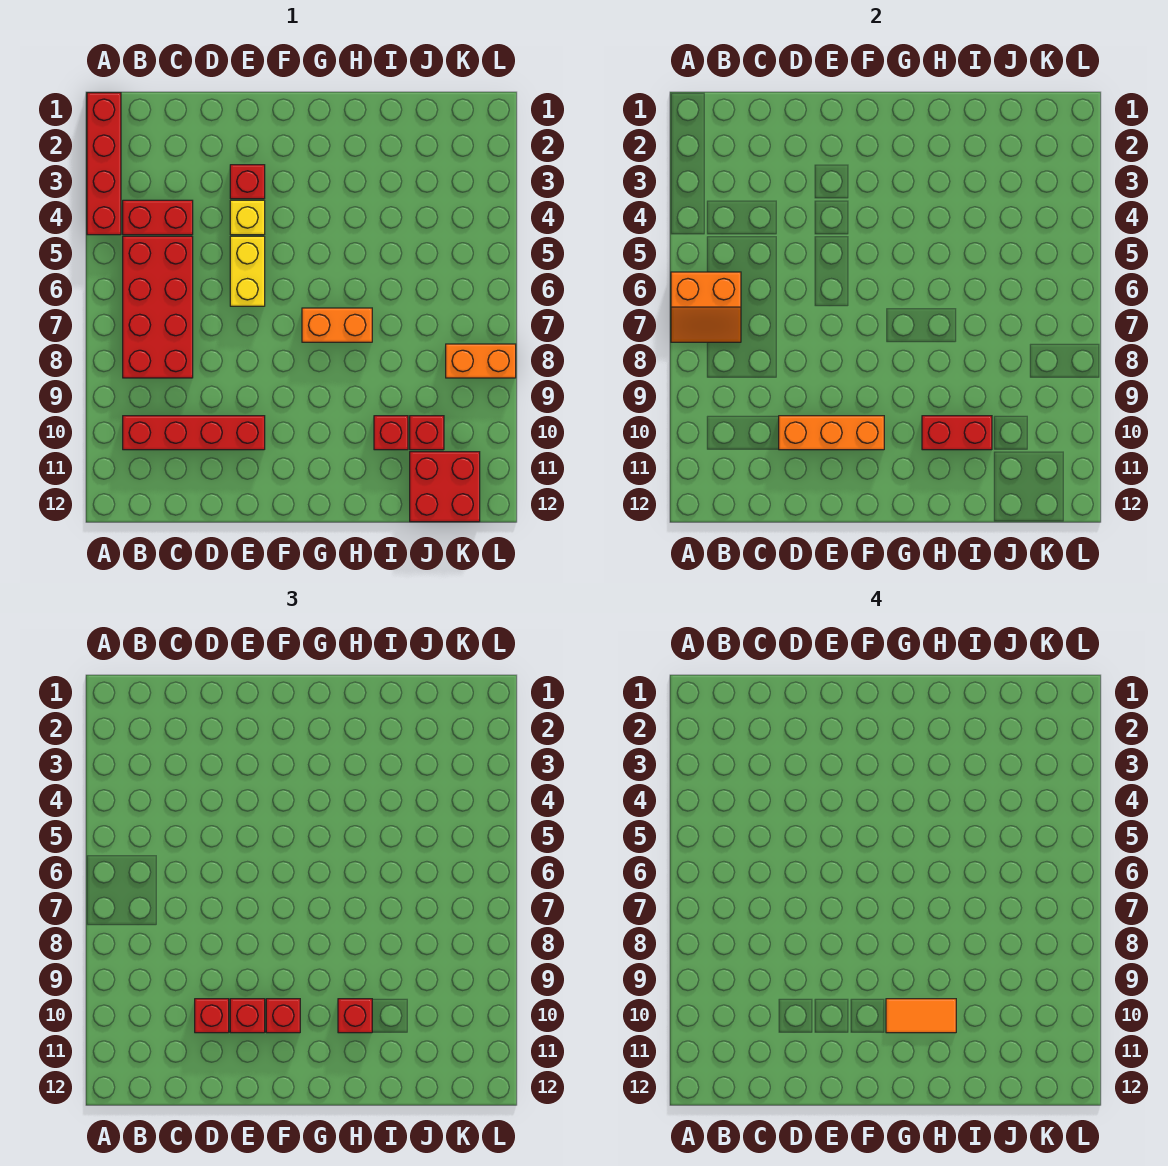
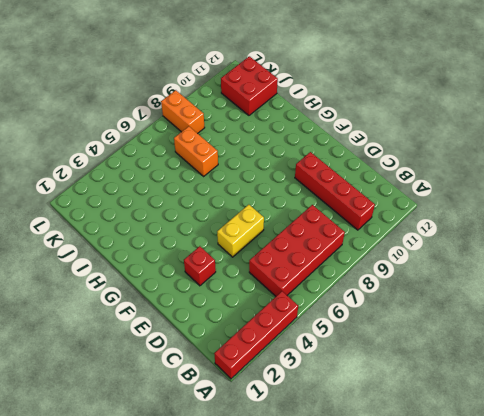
orange brick I7:J7 level 1 -> orange brick G7:H7 level 1
none -> red brick B4:C4 level 1
none -> yellow brick E4 level 1
none -> red brick I10 level 1

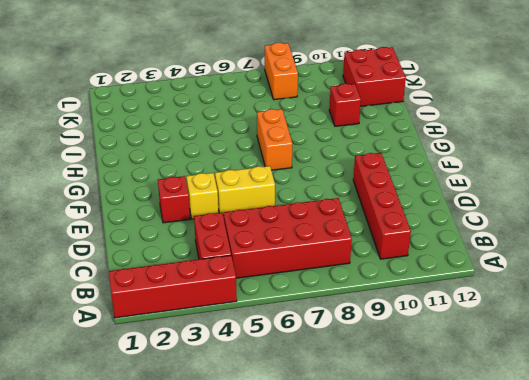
none -> red brick J10 level 1
none -> orange slope A6:B7 level 2 top 6
none -> orange brick D10:F10 level 2

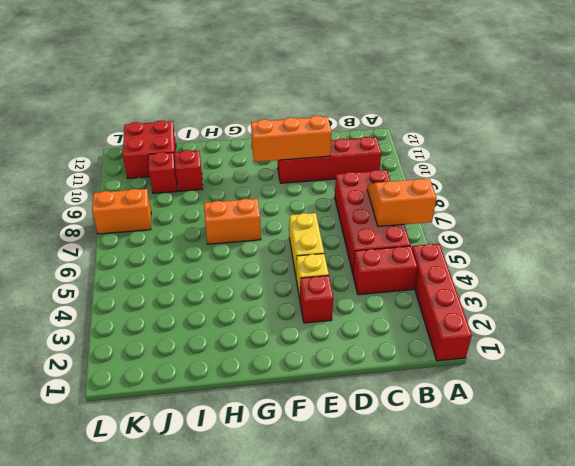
none -> red brick H10:I10 level 2
none -> red brick D10 level 3
none -> red brick E10 level 3

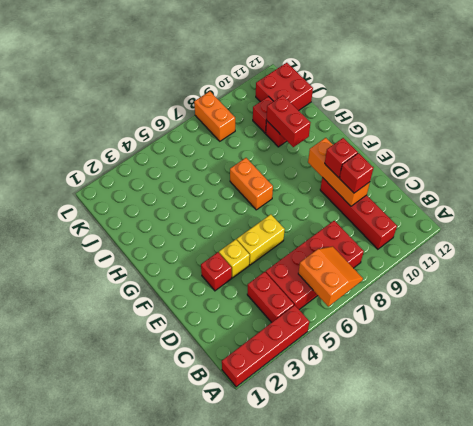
none -> red brick F10 level 3
none -> red brick H10 level 3
none -> orange tile G10:H10 level 4

